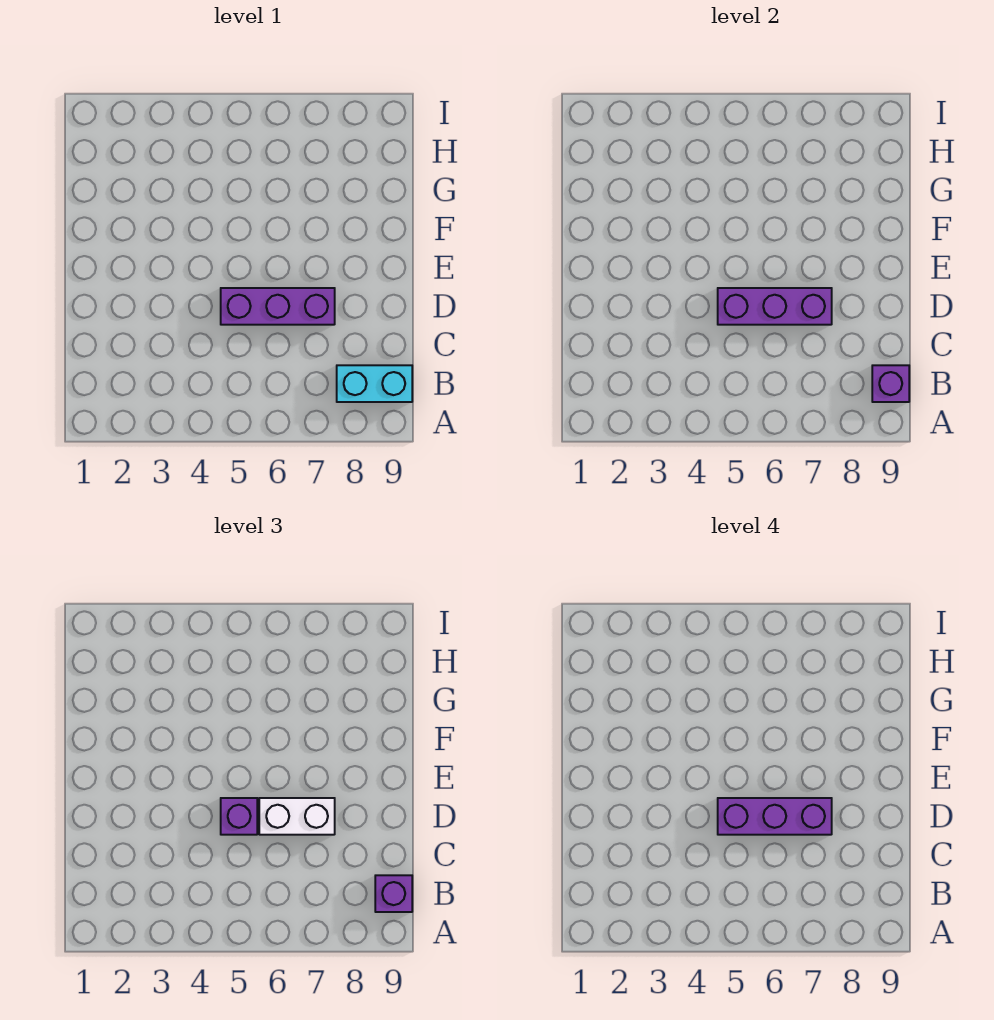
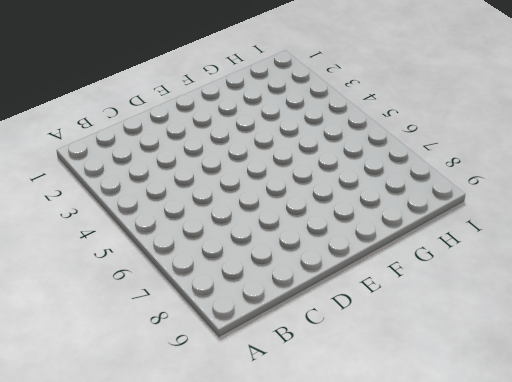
none -> cyan brick B8:B9 level 1
none -> purple brick D5:D7 level 1

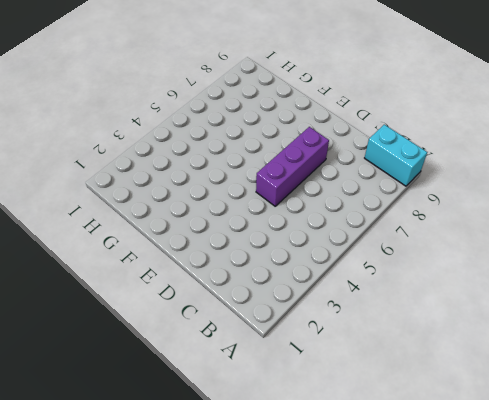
cyan brick A9:B9 level 1 -> cyan brick B8:B9 level 1
none -> purple brick B9 level 2
none -> purple brick D5:D7 level 2

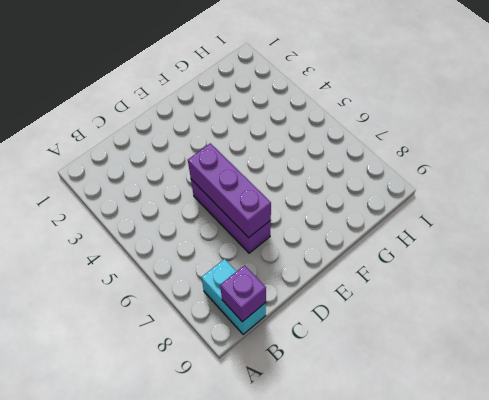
none -> purple brick B9 level 3
none -> purple brick D5 level 3

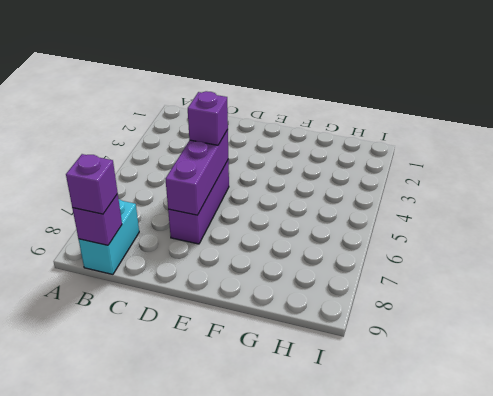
none -> white brick D6:D7 level 3
none -> purple brick D5:D7 level 4

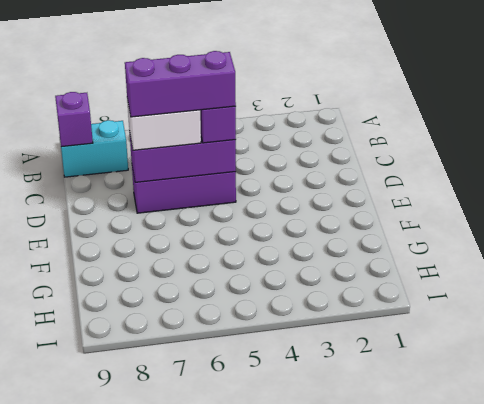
none -> purple brick B9 level 3

